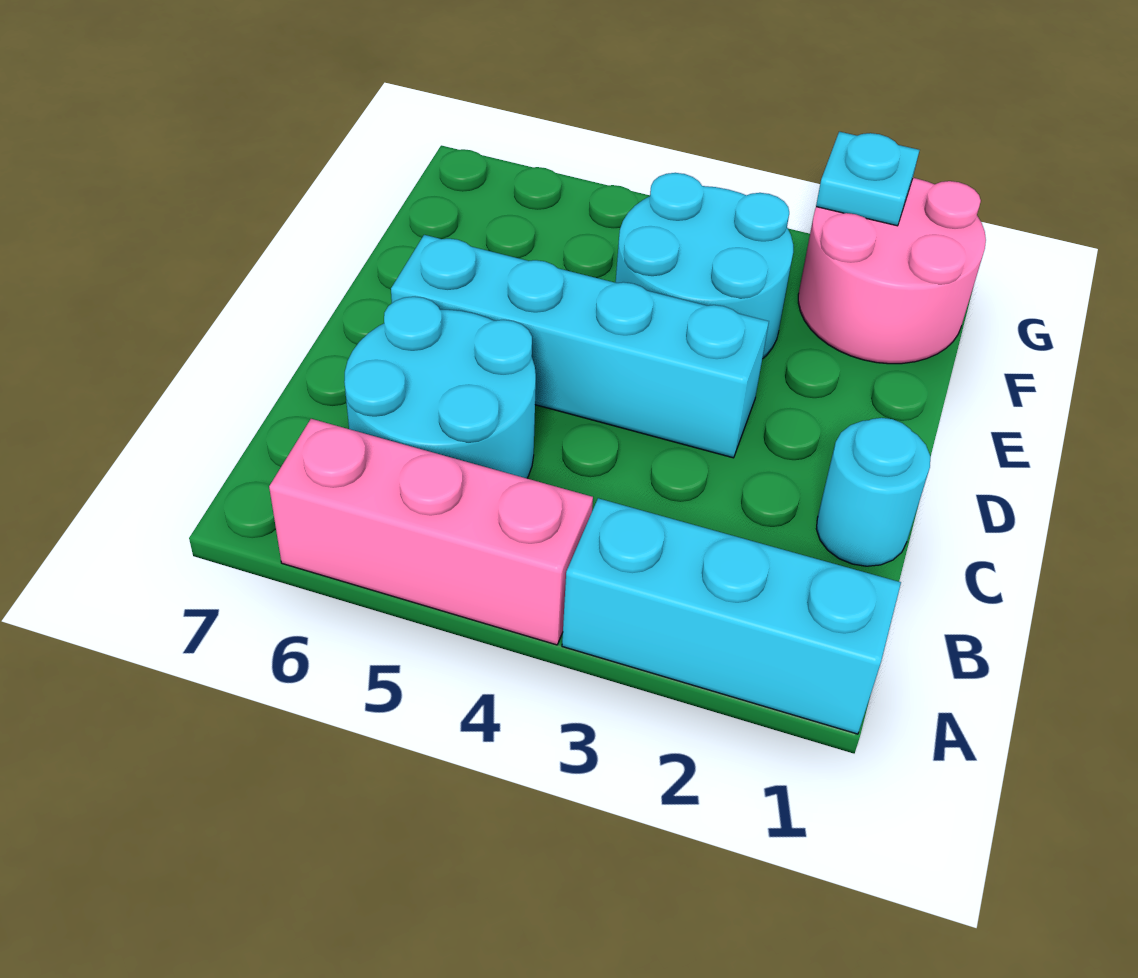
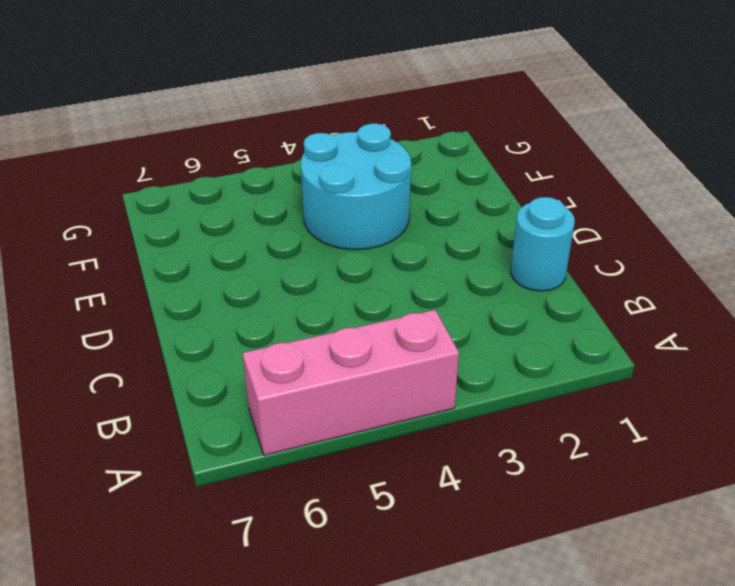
none -> cyan brick A1:A3 level 1
none -> cyan round brick B5:C6 level 1

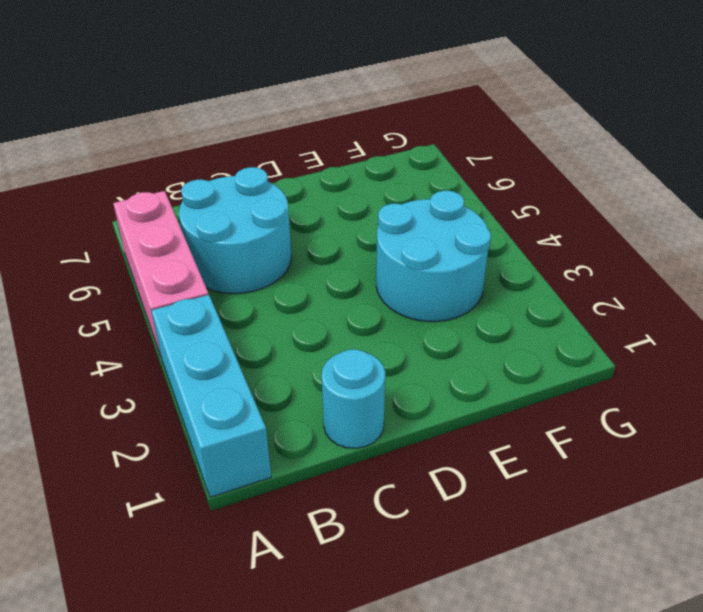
none -> cyan brick D3:D6 level 1
none -> pink round brick F1:G2 level 1

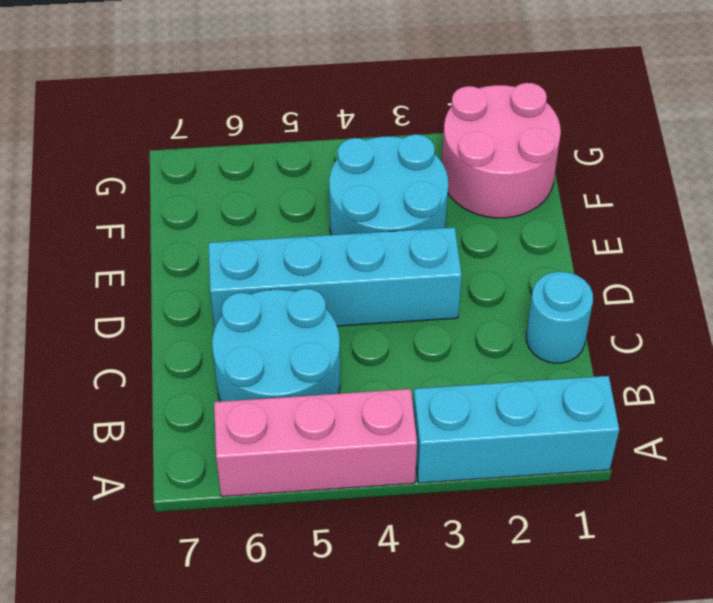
none -> cyan plate G2 level 2

